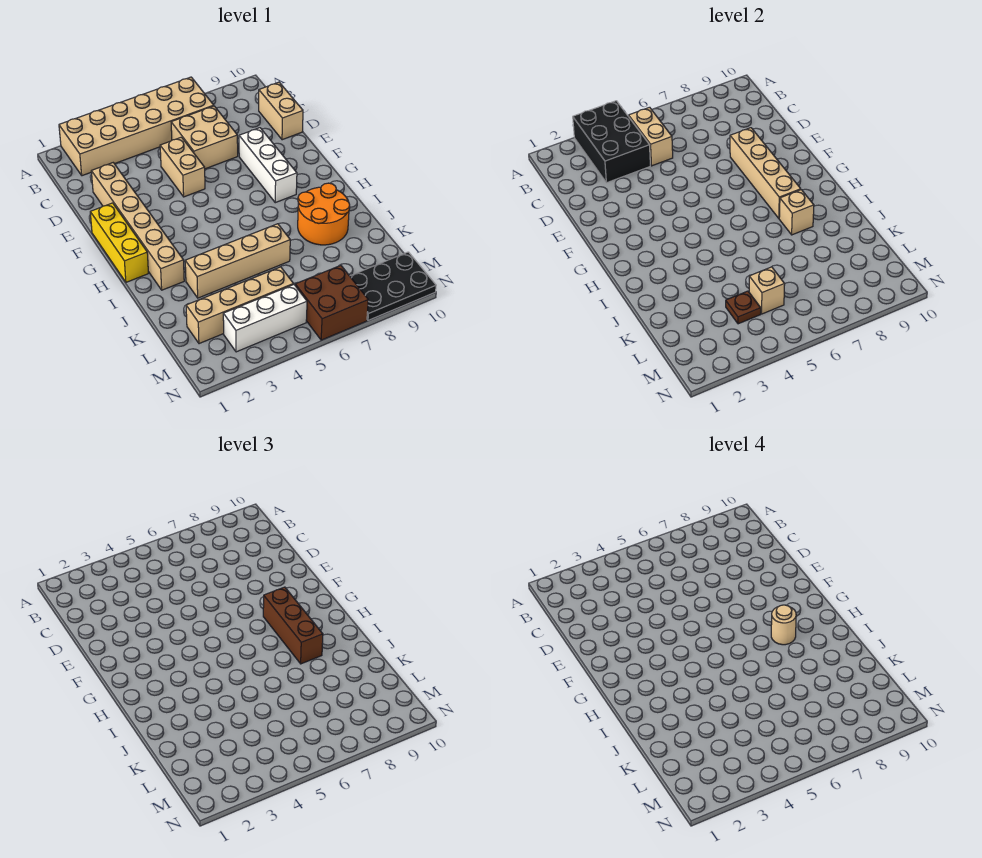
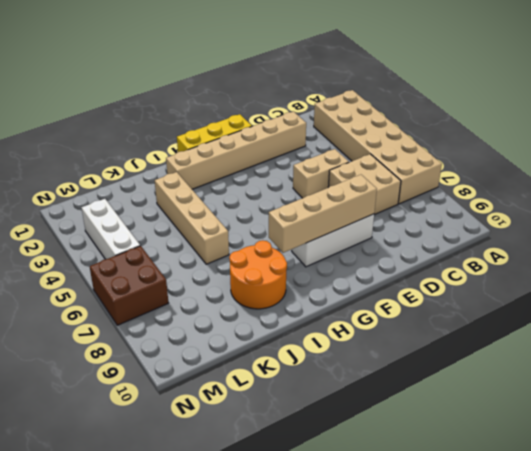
none -> tan brick C10:D10 level 1
none -> tan brick L2:L5 level 1
none -> black plate M8:N10 level 1

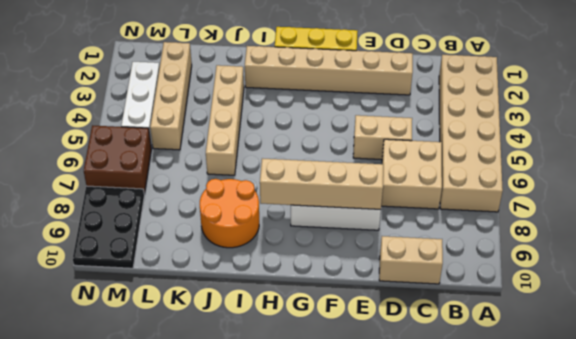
none -> black brick A3:C4 level 2
none -> tan brick B5:C5 level 2
none -> tan brick I8 level 2

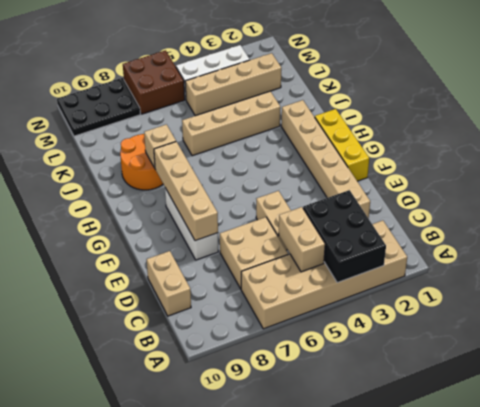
none -> brown plate L4 level 2
none -> tan brick L5 level 2
none -> brown brick G8:I8 level 3

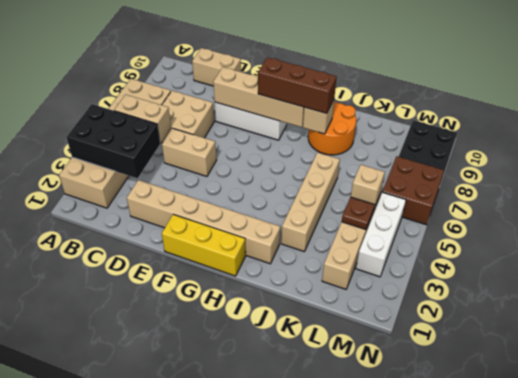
none -> tan round brick H8 level 4

